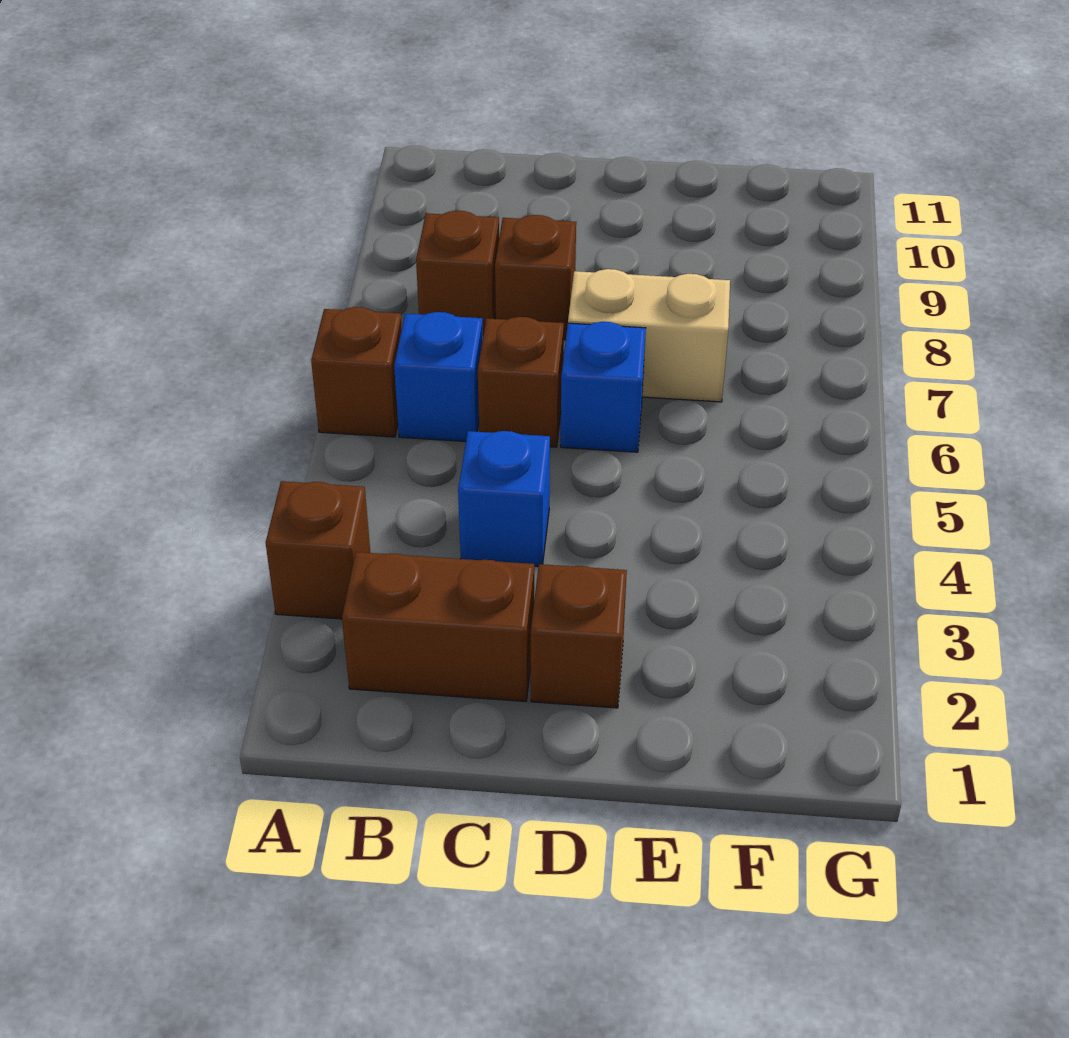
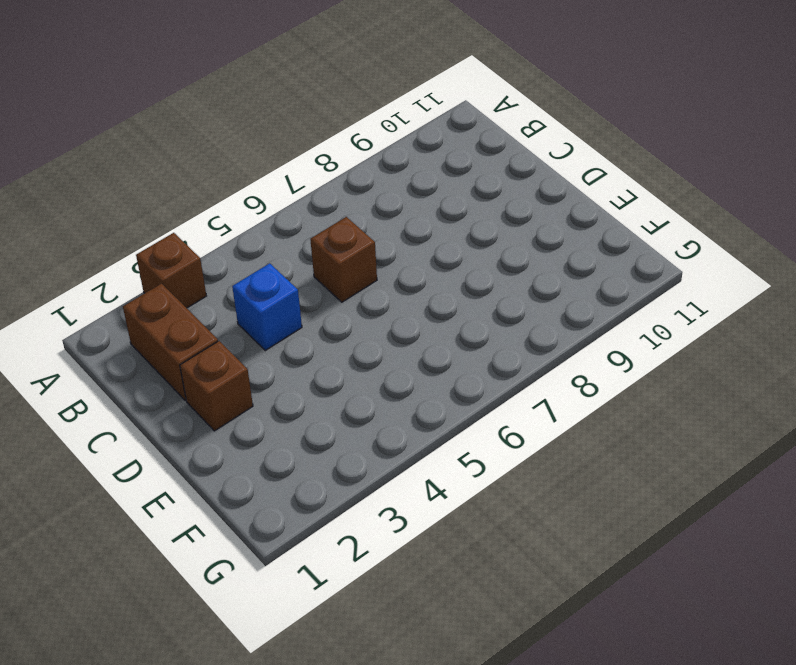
none -> brown brick A6 level 1
none -> blue brick B6 level 1

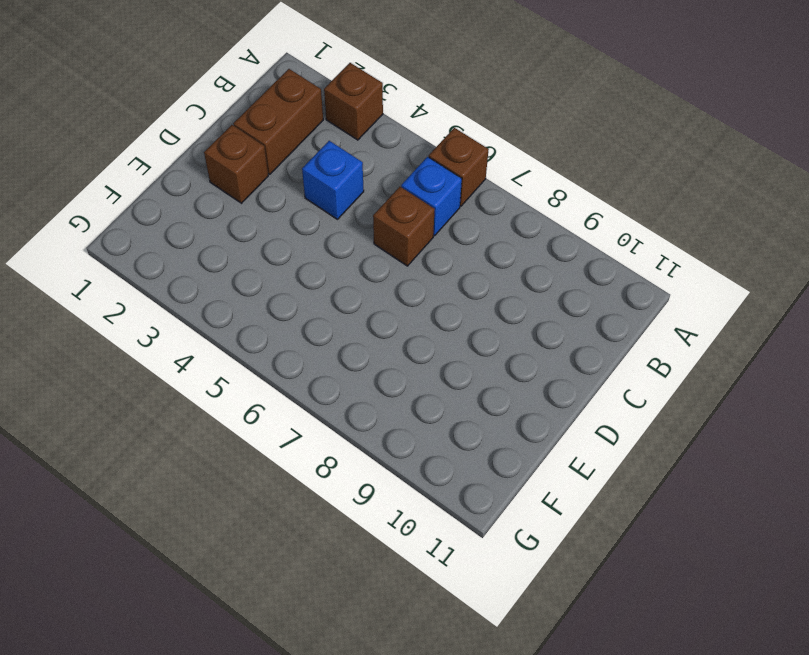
none -> brown brick B8 level 1
none -> brown brick C8 level 1

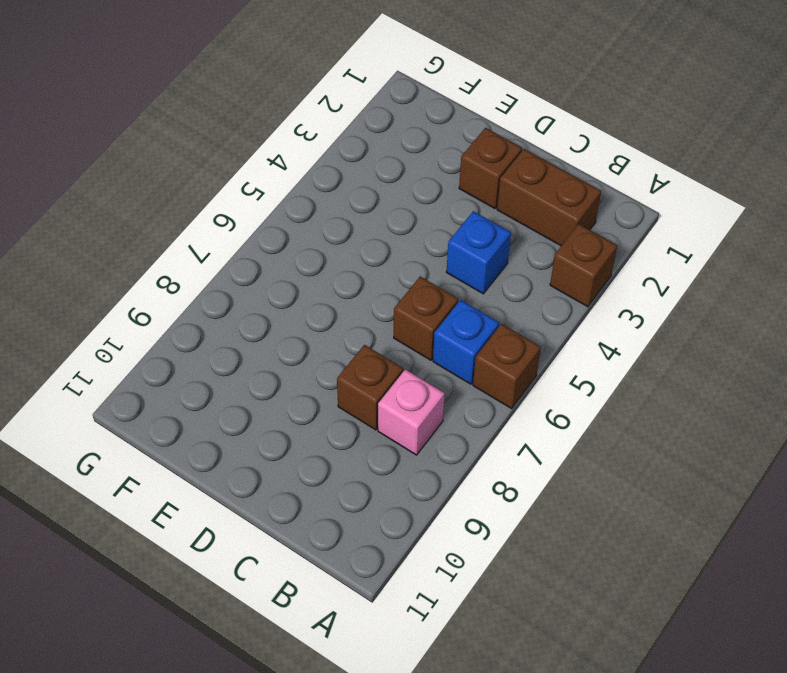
pink brick B8 level 1 -> brown brick B8 level 1
none -> blue brick D6 level 1
none -> tan brick D7:E7 level 1

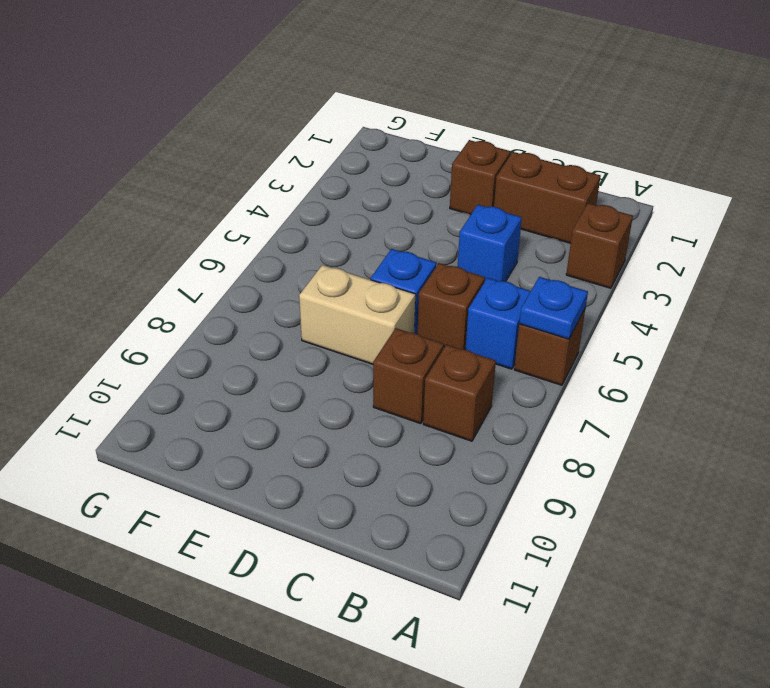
blue plate A6 level 2 -> none

